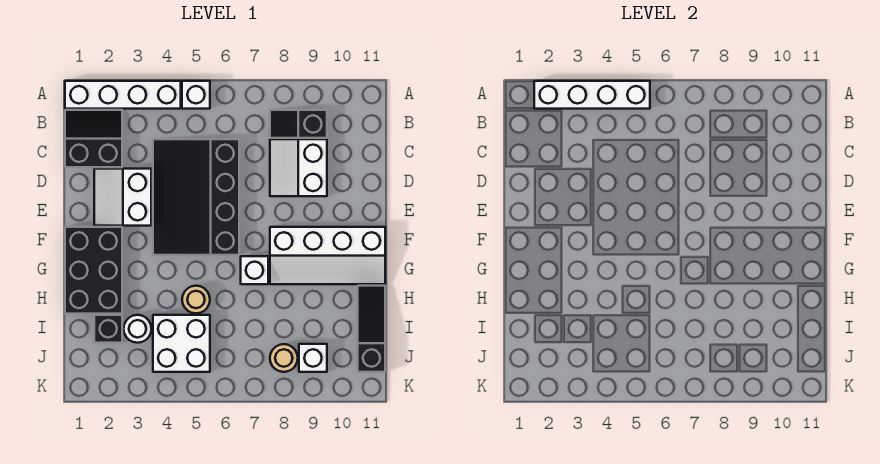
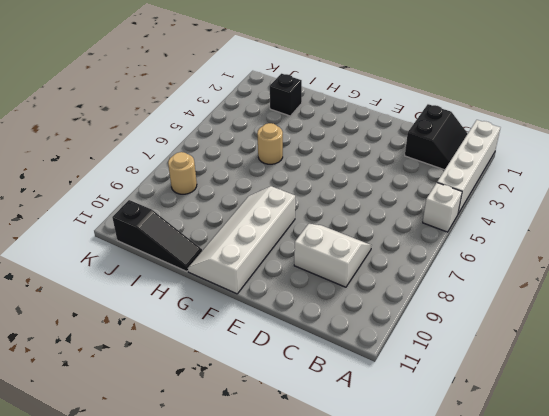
none -> black slope B8:B9 level 1 top 9
none -> black slope C4:F6 level 1 top 6
none -> white slope D2:E3 level 1 top 3

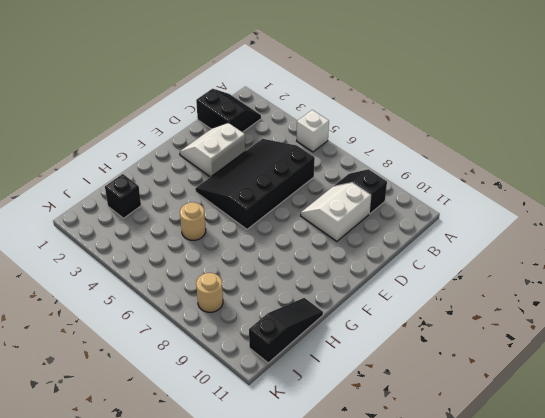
none -> white brick A1:A4 level 1
none -> black brick F1:H2 level 1
none -> white slope F8:G11 level 1 top F

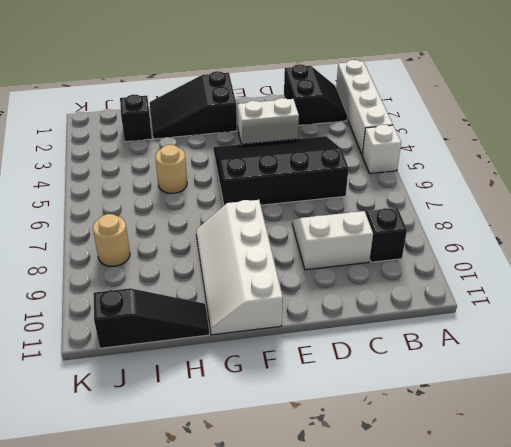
black slope F1:H2 level 1 top F -> black brick F1:H2 level 1
none -> white brick G7 level 1
none -> white round brick I3 level 1
none -> white brick I4:J5 level 1

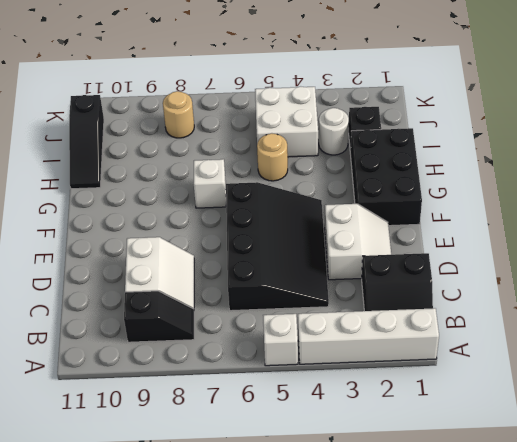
none -> white slope F8:G11 level 1 top F
none -> white brick J9 level 1
none -> white brick A2:A5 level 2

